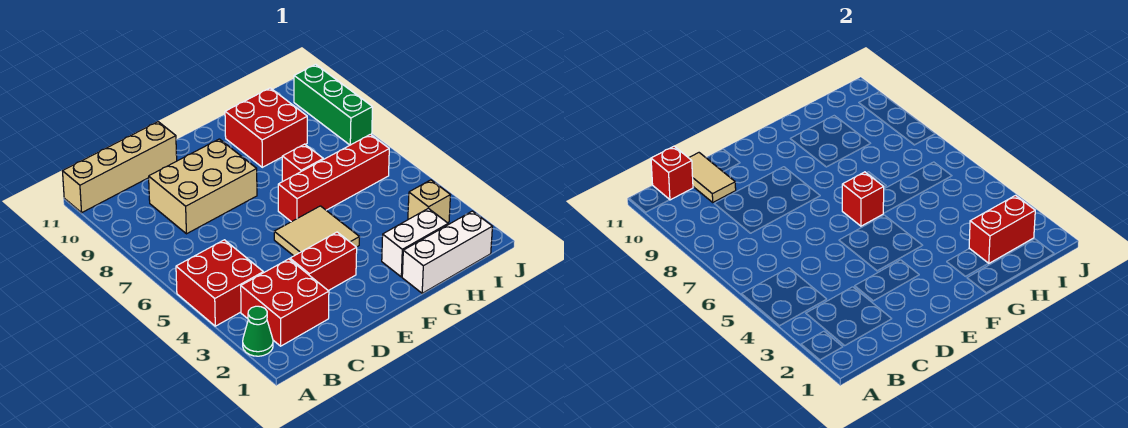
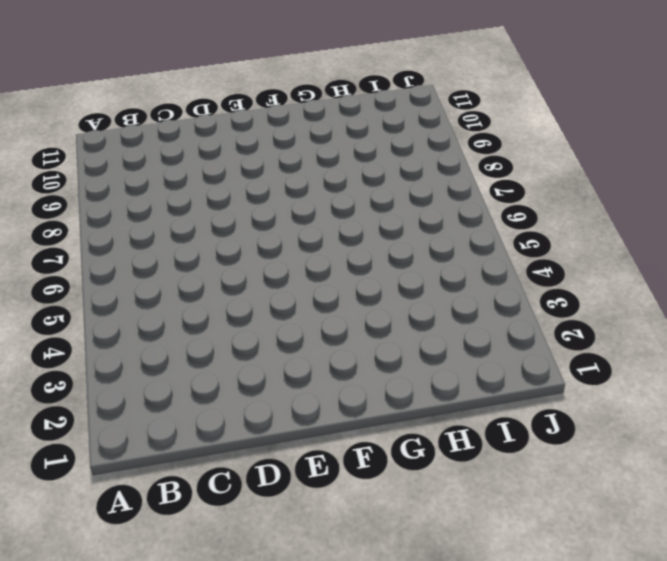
none -> green cone A2 level 1
none -> red brick A4:B5 level 1
none -> tan brick A11:D11 level 1

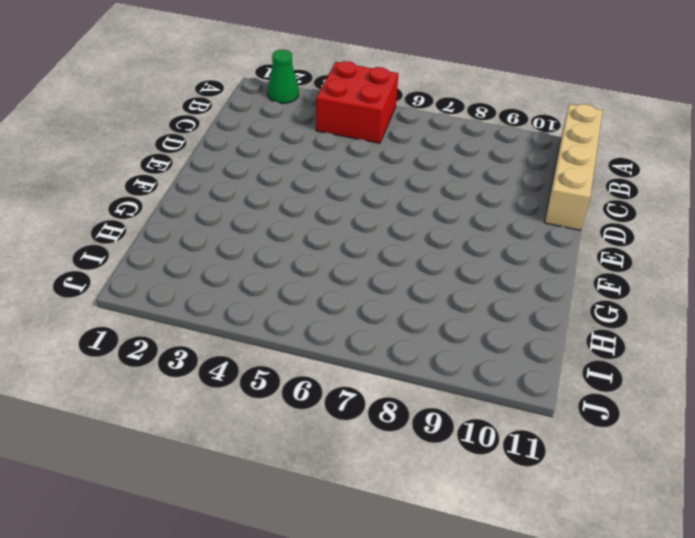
none -> red brick B2:C3 level 1
none -> tan brick C8:E9 level 1
none -> red brick D3:E3 level 1

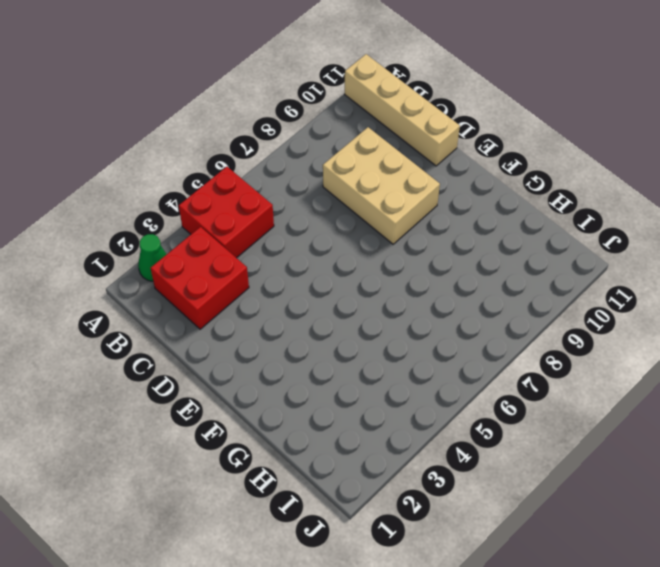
none -> red brick D3:E3 level 1
none -> tan tile E4:F5 level 1
none -> red brick F6:I6 level 1

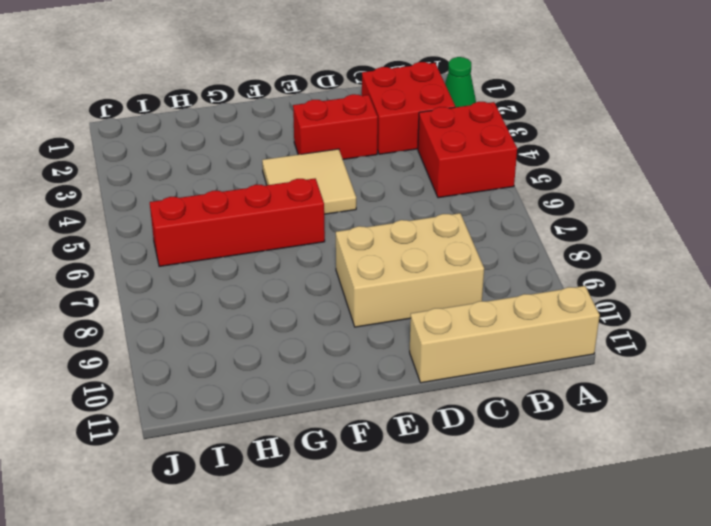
none -> white brick G1:I1 level 1
none -> white brick G2:H2 level 1
none -> red brick G7 level 1

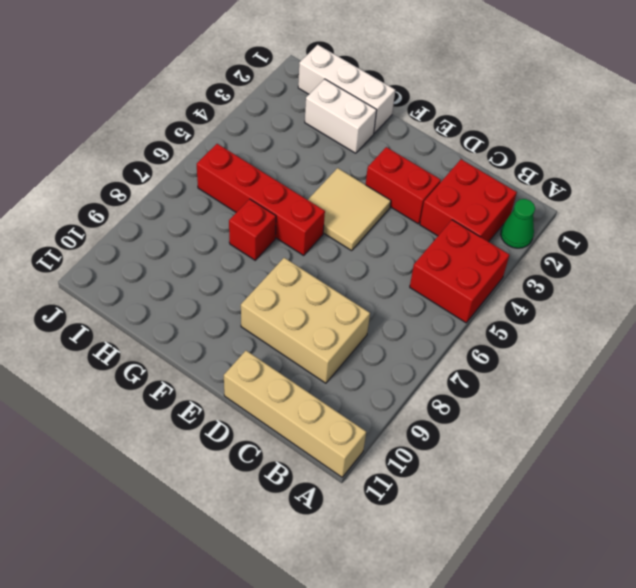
none -> red brick G9:H10 level 1
none -> tan brick I3 level 1
none -> green brick J8:J10 level 1

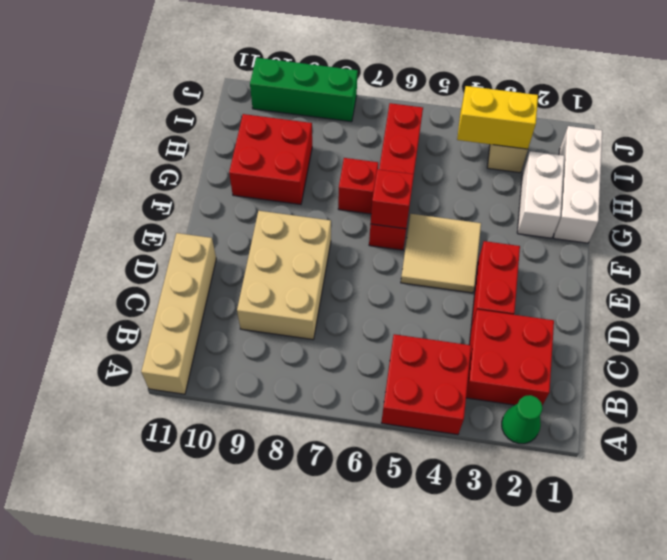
yellow brick I3:I4 level 2 -> none
none -> red brick B11 level 2
none -> tan tile C10:C11 level 2
none -> red brick H2:I2 level 2

